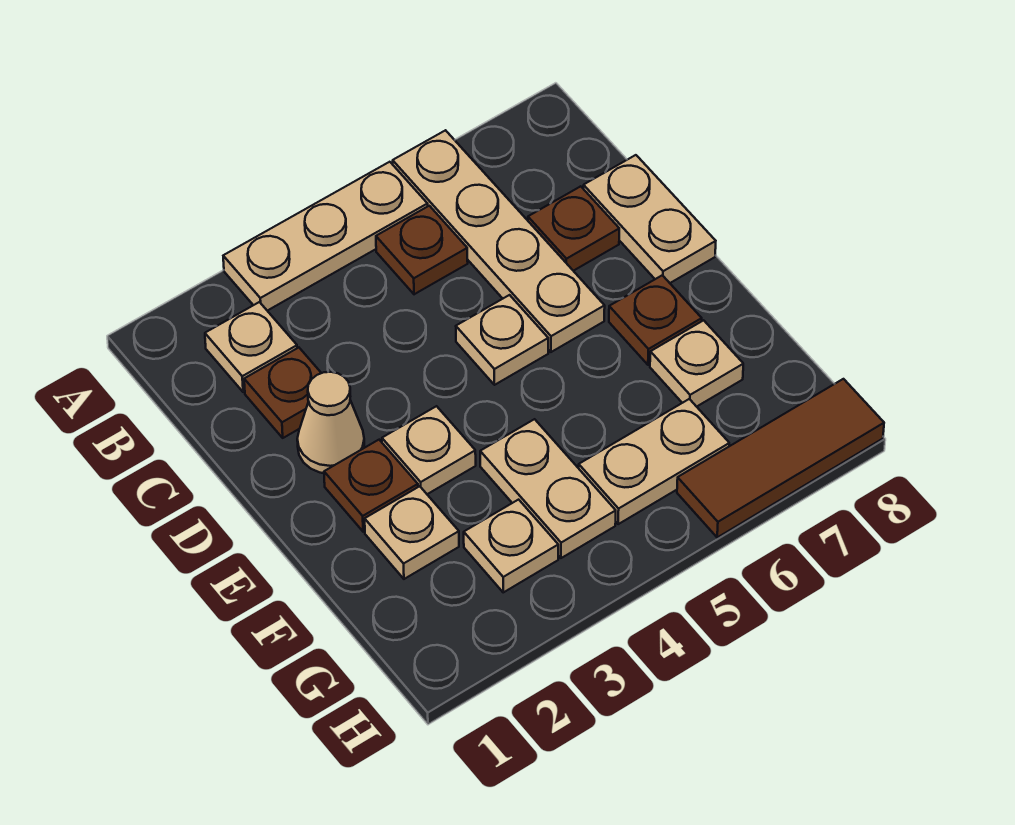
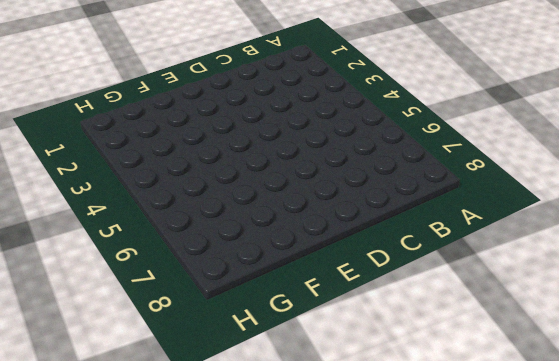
none -> tan plate A3:A5 level 1
none -> tan plate A6:D6 level 1
none -> tan plate B2 level 1

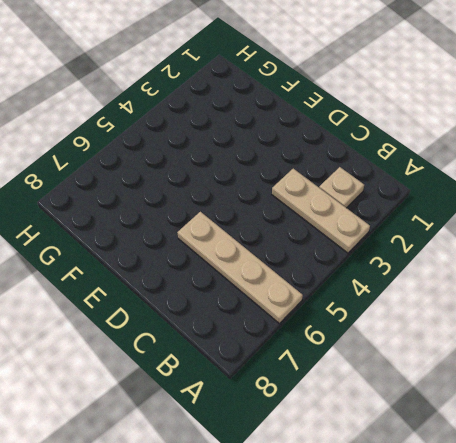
tan plate A3:C3 level 1 -> tan plate A3:A5 level 1
none -> brown plate B5 level 1
none -> brown plate C2 level 1
none -> brown plate C7 level 1

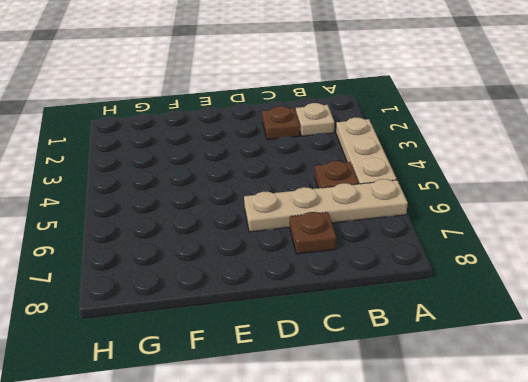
none -> tan plate C8:D8 level 1
none -> tan cone D2 level 1
none -> tan plate D5 level 1

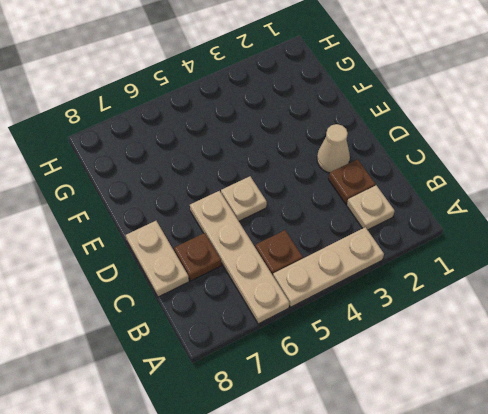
none -> brown plate E2 level 1
none -> tan plate E3 level 1
none -> brown plate E7 level 1

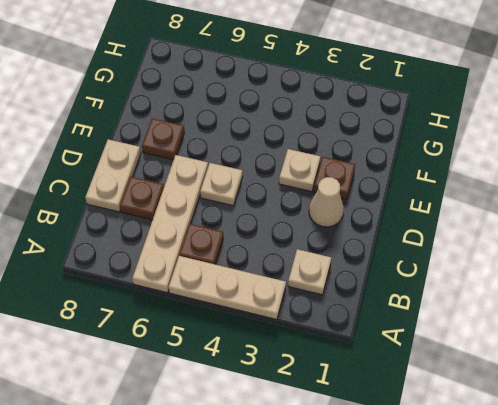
none -> brown plate C2 level 1
none -> tan plate F2 level 1
none -> tan plate F4:G4 level 1

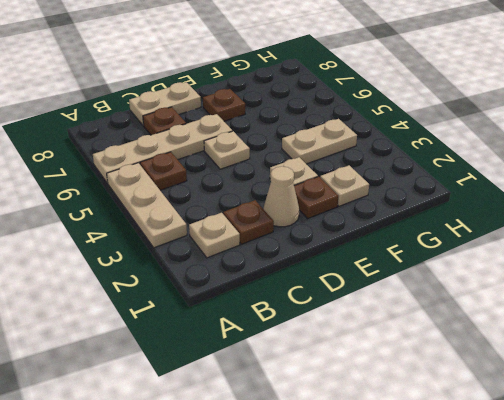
none -> tan plate F7 level 1
none -> tan plate G3 level 1
none -> tan plate G5:G6 level 1

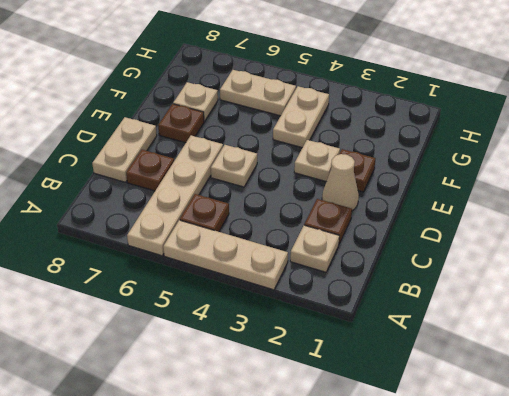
none -> tan plate F2 level 1
none -> tan plate G3 level 1
none -> brown tile H6:H8 level 1

